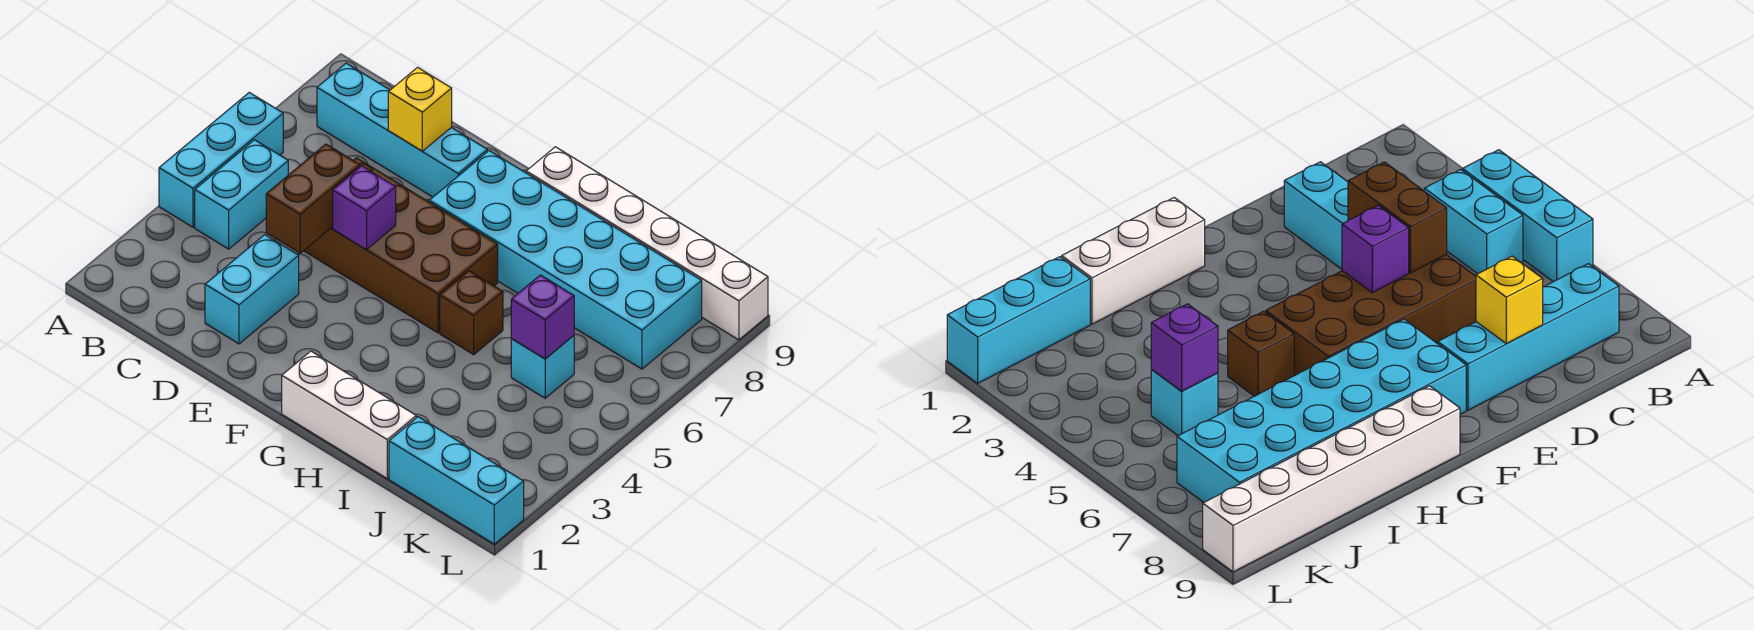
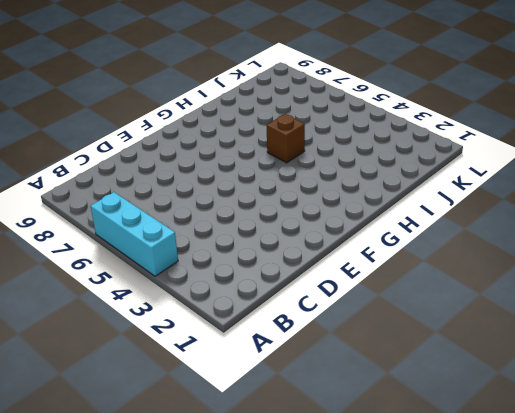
none -> cyan brick B4:B5 level 1
none -> cyan brick B8:E8 level 1
none -> cyan brick D2:D3 level 1

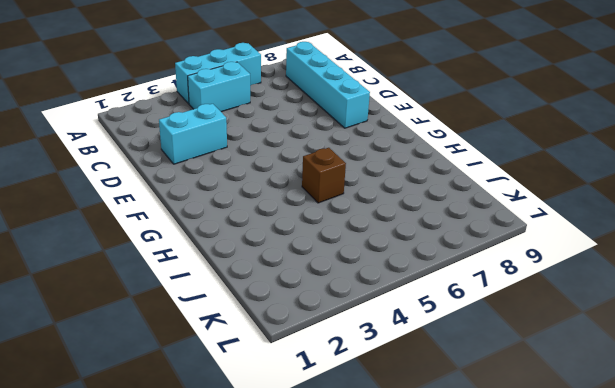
none -> brown brick D5:G6 level 1
none -> cyan brick F7:K8 level 1
none -> white brick G1:I1 level 1

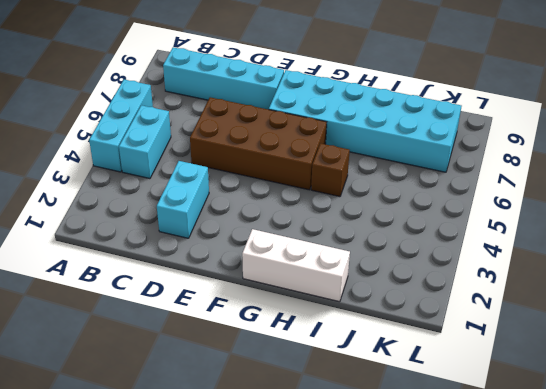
none -> white brick G9:L9 level 1
none -> cyan brick J1:L1 level 1
none -> cyan brick J5 level 1

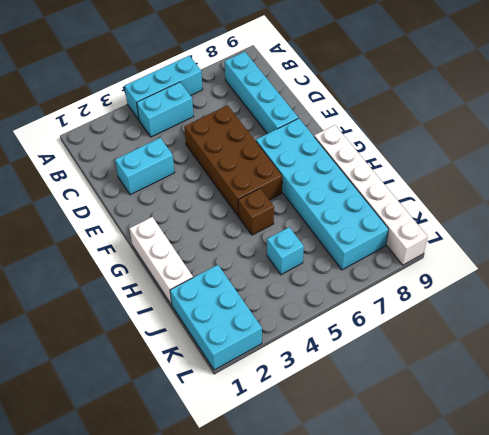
cyan brick J1:L2 level 1 -> cyan brick J1:L1 level 1
none -> brown brick D4:D5 level 2
none -> yellow brick D8 level 2
none -> purple brick E5 level 2

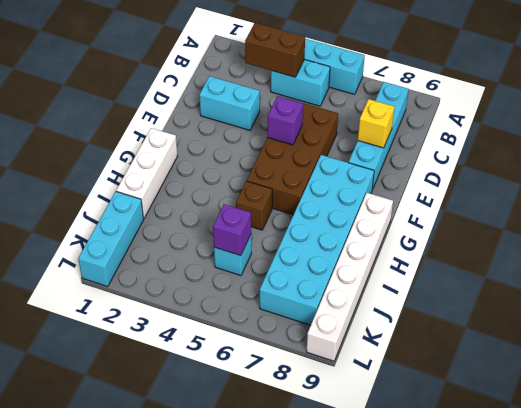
brown brick B3:B4 level 2 -> brown brick D4:D5 level 2

